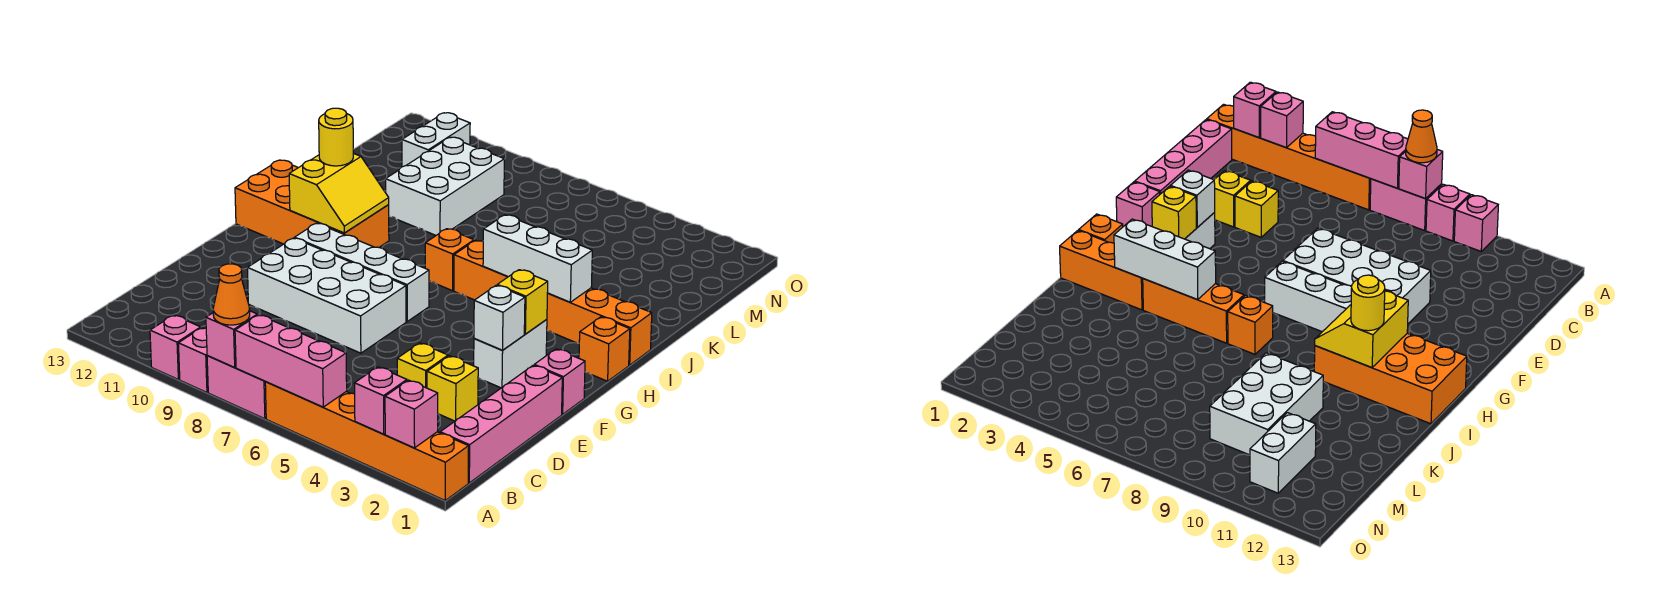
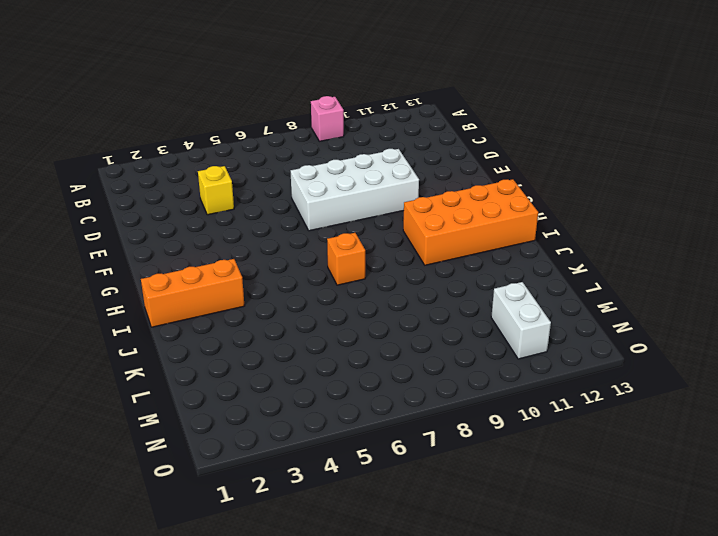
none -> orange brick A1:A6 level 1
none -> pink brick A7:A8 level 1
none -> pink brick A10 level 1

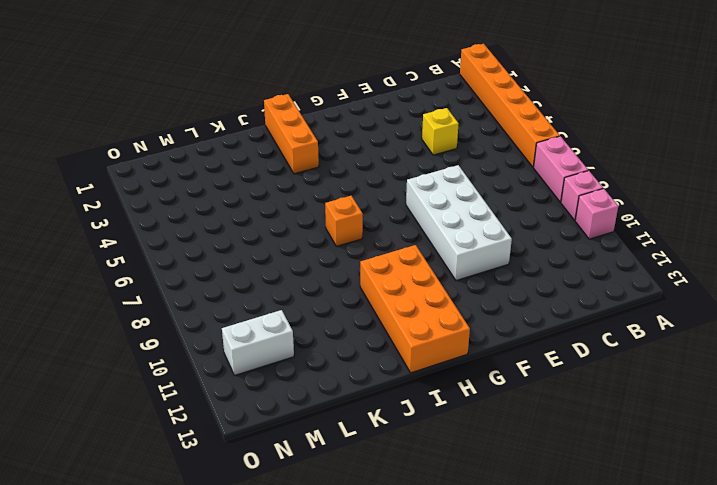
none -> pink brick B1:E1 level 1
none -> yellow brick D3 level 1
none -> pink brick F1 level 1

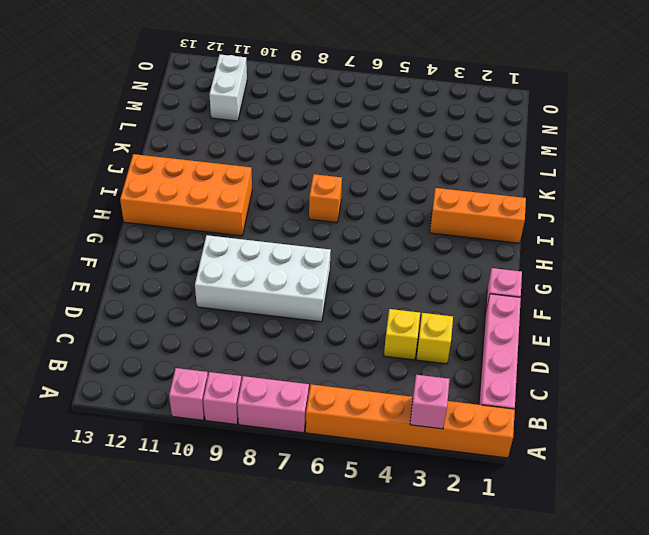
none -> white brick F3:G3 level 1
none -> white brick G7:G10 level 1
none -> orange brick H1 level 1

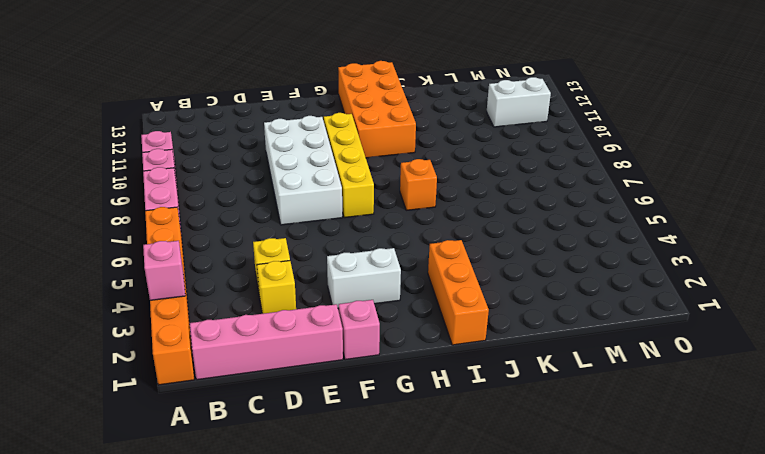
yellow brick G7:G10 level 1 -> white brick G7:G10 level 1
none -> orange brick H1 level 1
none -> orange brick I4:I6 level 1
none -> white brick K9:M10 level 1

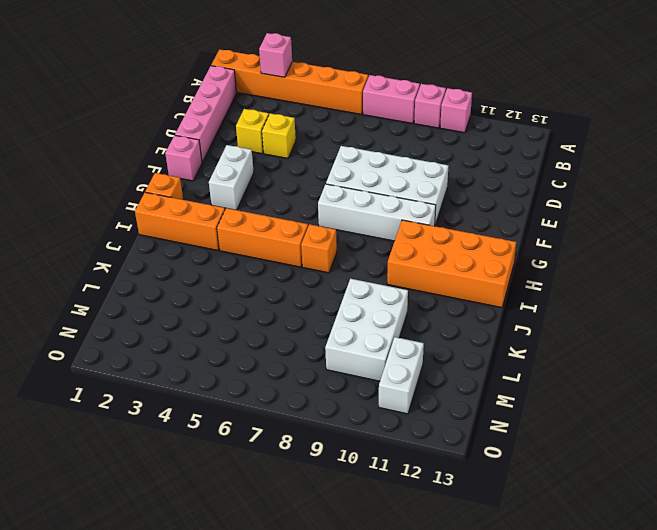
none -> pink brick A2 level 2
none -> pink brick A5:A7 level 2
none -> pink brick A8 level 2

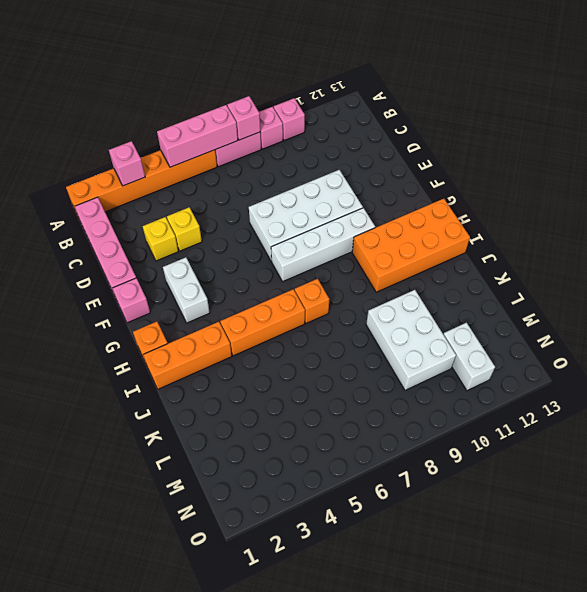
none -> pink brick A2 level 2
none -> white brick F3 level 2
none -> yellow brick G3 level 2

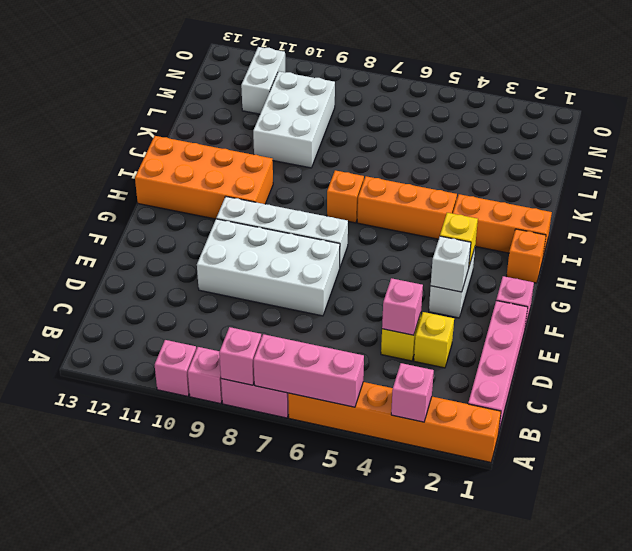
pink brick D4 level 2 -> pink brick A2 level 2
none -> yellow slope H10:I11 level 2 top 11
none -> white brick I3:I5 level 2
none -> orange cone A8 level 3

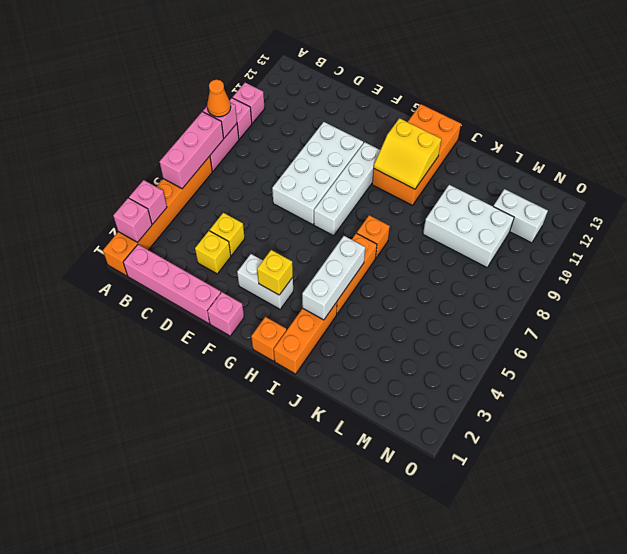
none -> white brick F3 level 2
none -> yellow round brick I11 level 3

